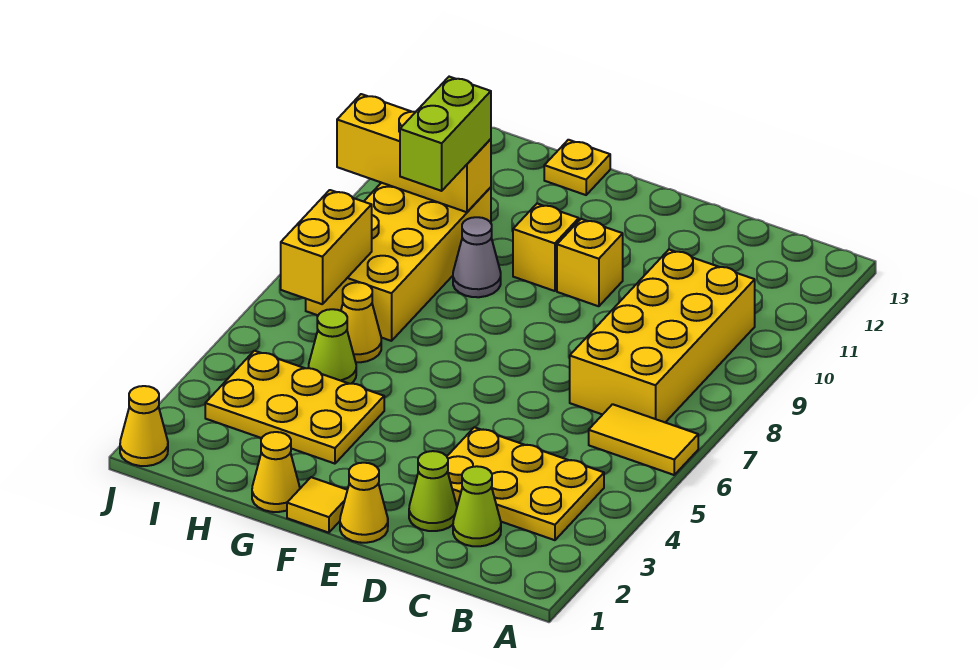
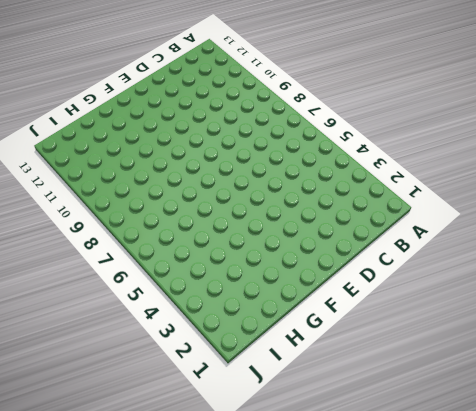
none -> yellow tile A6:B6 level 1
none -> yellow plate B3:D4 level 1
none -> yellow brick B7:C10 level 1

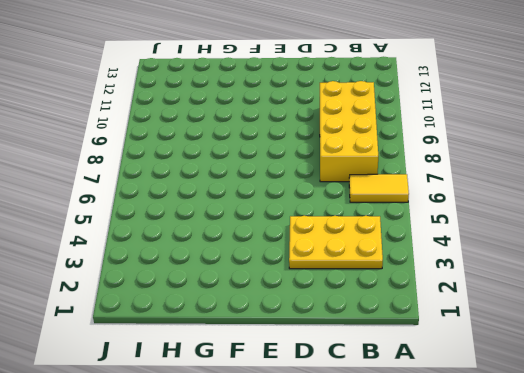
none -> lime cone C2 level 1
none -> lime cone D2 level 1
none -> yellow cone E1 level 1

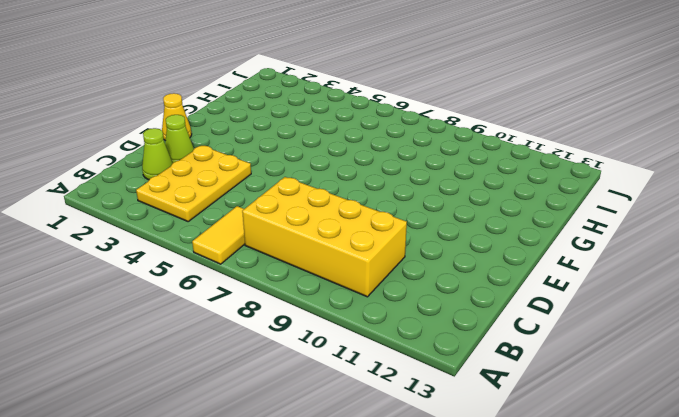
none -> yellow brick E10 level 1
none -> yellow tile F1 level 1
none -> yellow brick F10 level 1

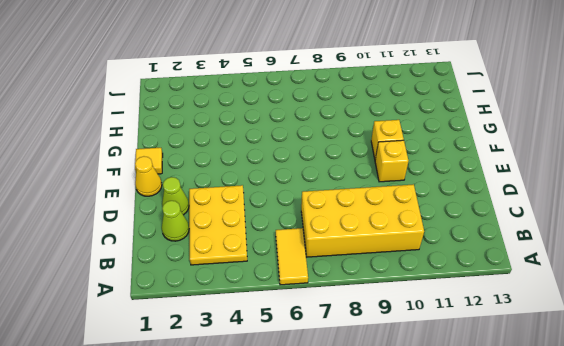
none -> yellow cone G1 level 1
none -> yellow plate G3:I4 level 1
none -> grey cone G9 level 1

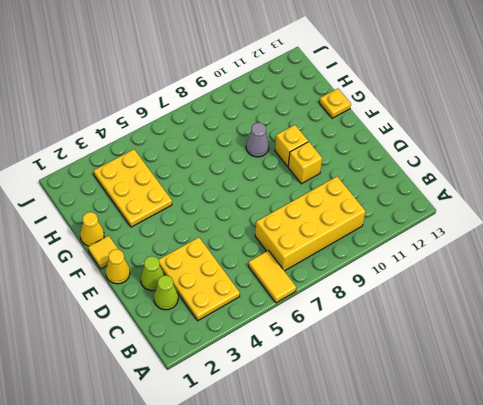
none -> lime cone H5 level 1
none -> yellow cone H6 level 1
none -> yellow brick H7:I10 level 1

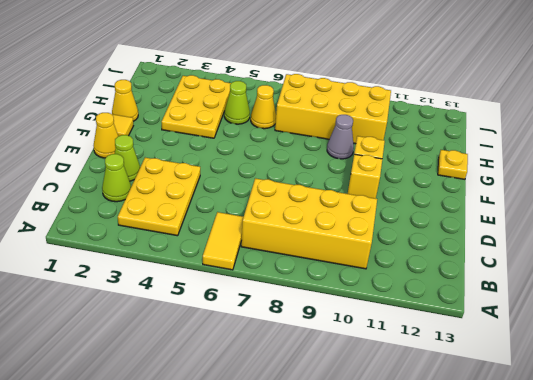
none -> yellow cone J1 level 1
none -> yellow brick H10:J10 level 2
none -> yellow brick I6:I7 level 2

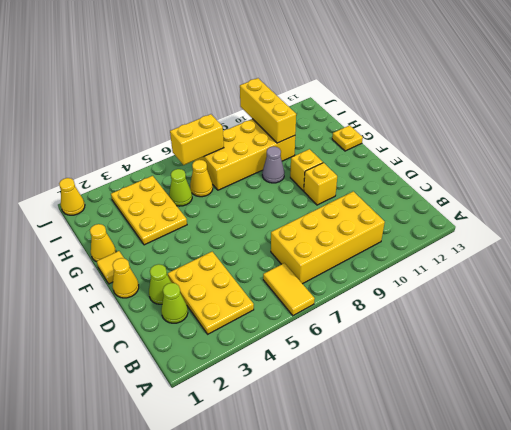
none -> lime brick H9:H10 level 3

